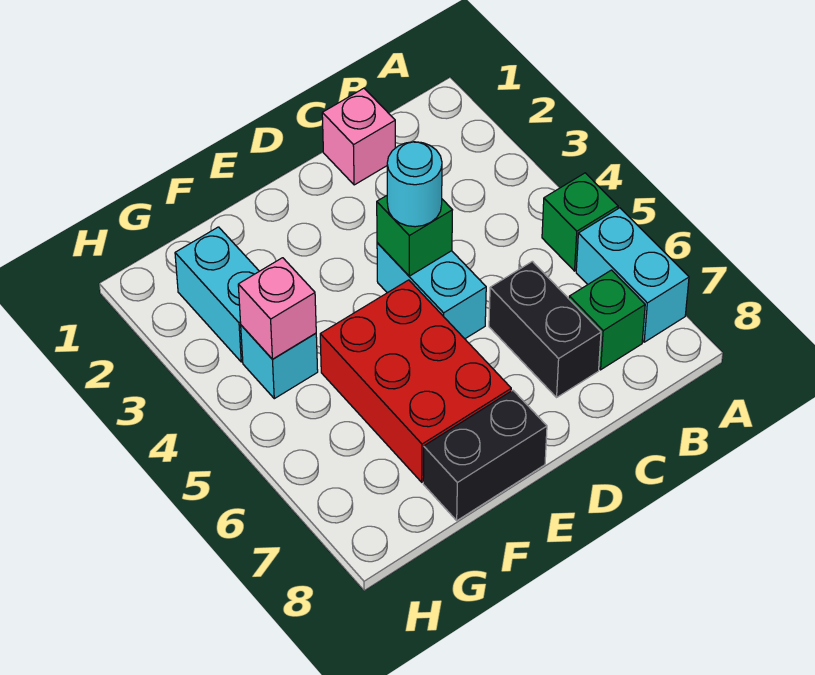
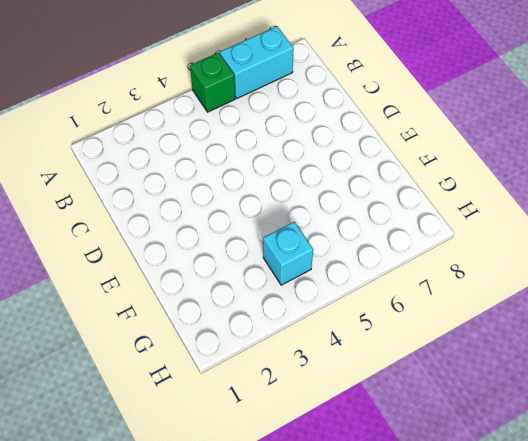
none -> green brick B7 level 1
none -> pink brick C1 level 1
none -> black brick C6:C7 level 1

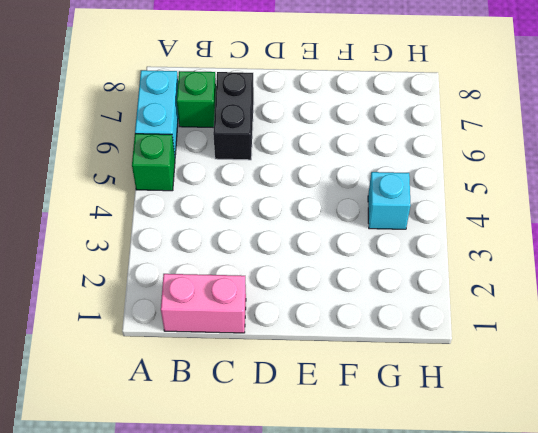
pink brick B1:C1 level 1 -> pink brick C1 level 1
none -> cyan brick D4:D5 level 1
none -> red brick E5:F7 level 1
none -> black brick E8:F8 level 1

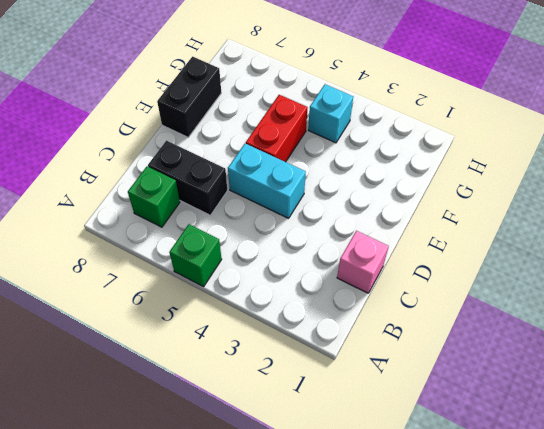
red brick E5:F5 level 1 -> red brick E5:F7 level 1
none -> cyan brick A6:A7 level 1
none -> cyan brick G2:G3 level 1
none -> green brick D4 level 2

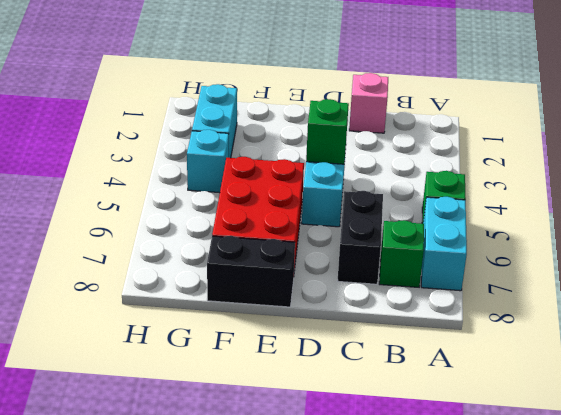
none -> pink brick G4 level 2
none -> cyan round brick D4 level 3

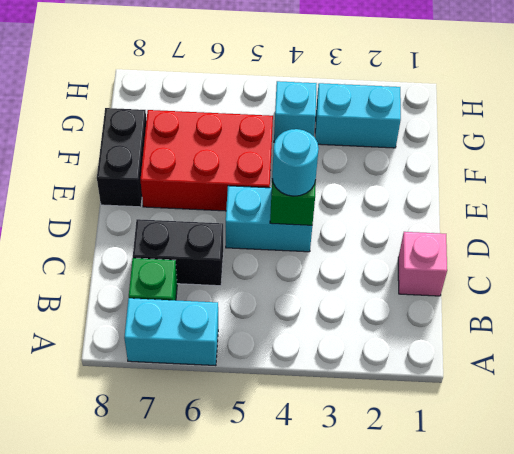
none -> green brick A5 level 1
none -> pink brick G4 level 2

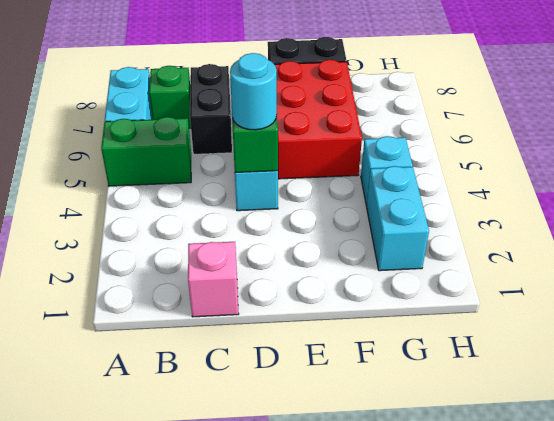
green brick A5:B5 level 1 -> green brick A5 level 1
none -> pink brick G4 level 2

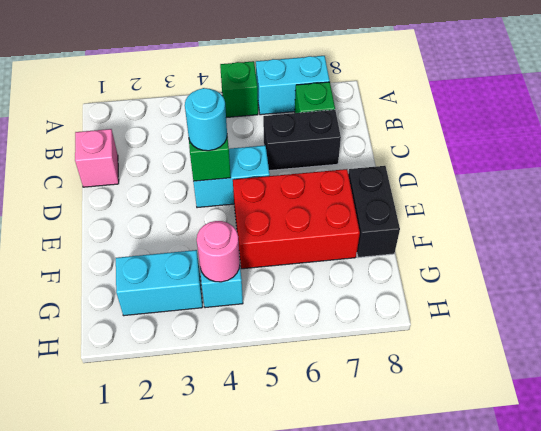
pink round brick G4 level 2 -> pink brick G4 level 2

